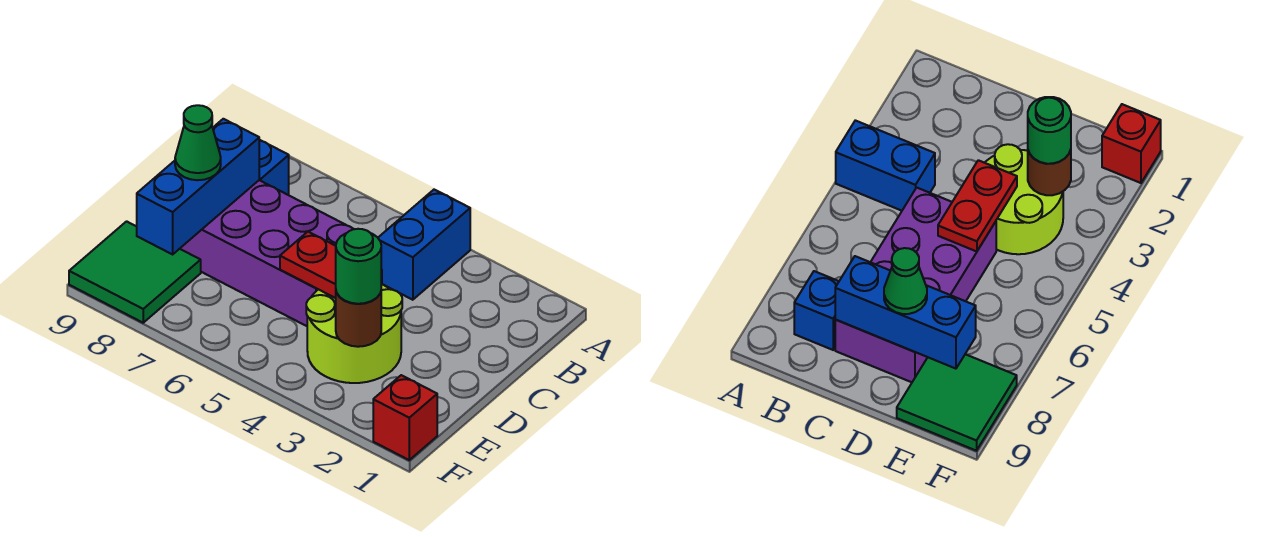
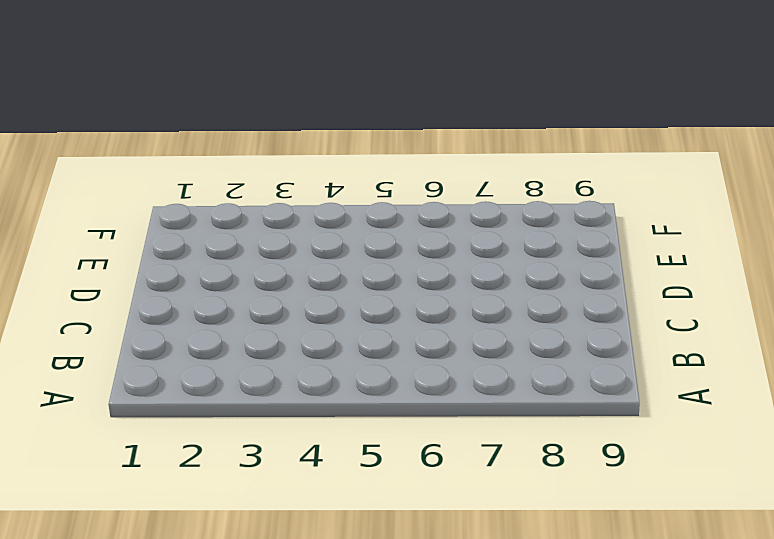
none -> blue brick A4:B4 level 1
none -> blue brick B8 level 1

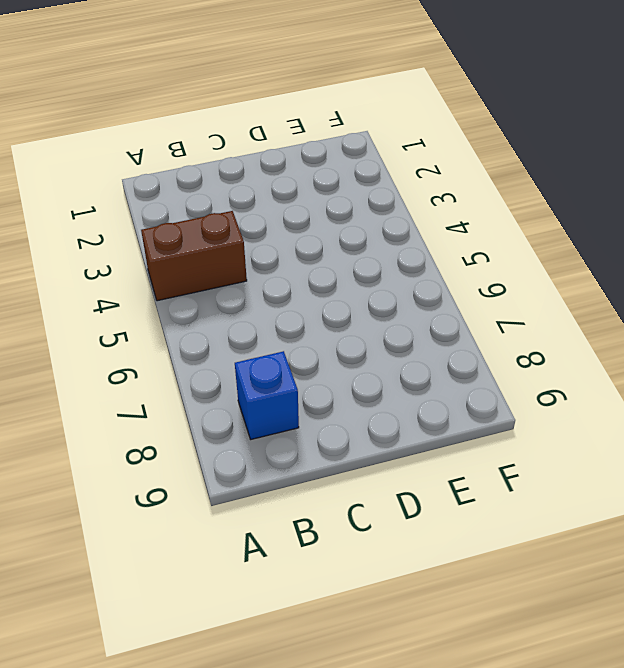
brown brick A4:B4 level 1 -> blue brick A4:B4 level 1
none -> purple brick C5:D8 level 1
none -> lime round brick D3:E4 level 1

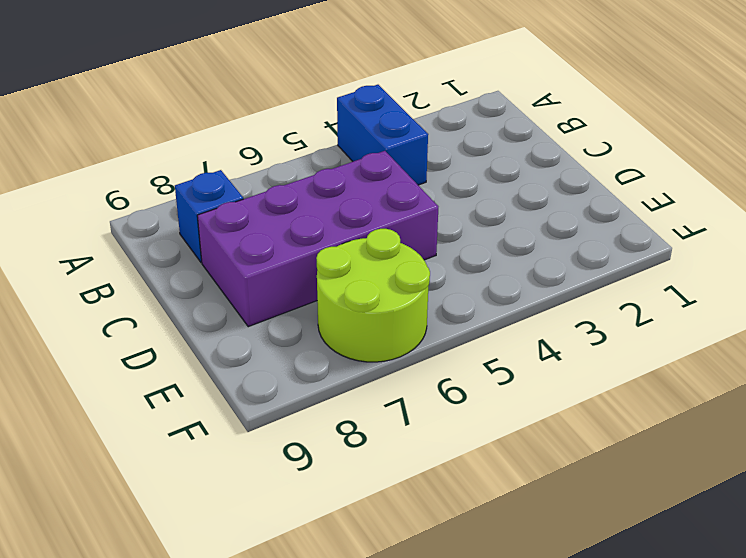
lime round brick E6:F7 level 1 -> lime round brick D3:E4 level 1
none -> green tile E8:F9 level 1
none -> red brick F1 level 1

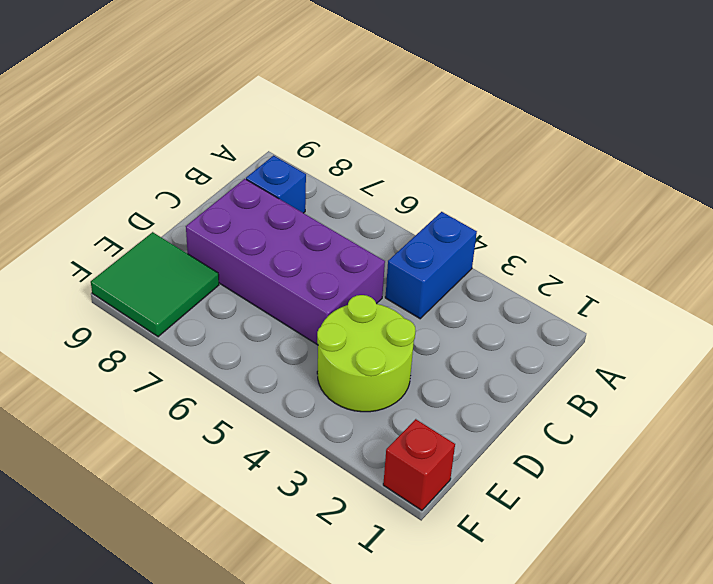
none -> blue brick C8:E8 level 2
none -> red plate D4:D5 level 2

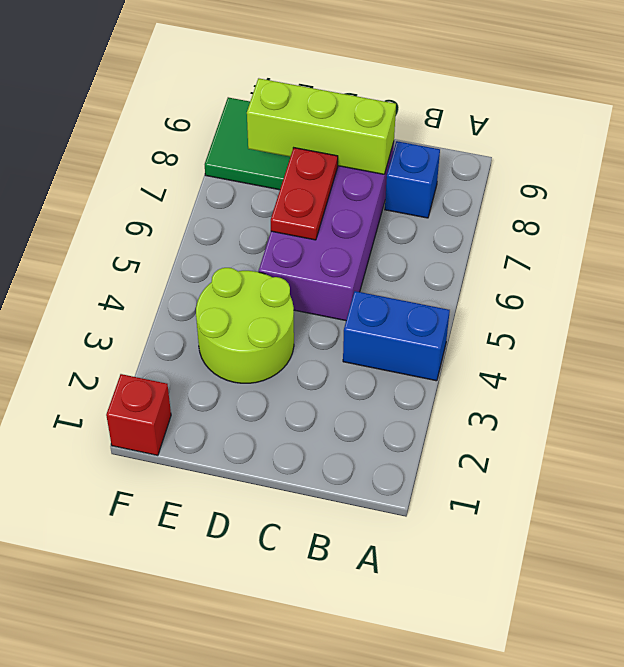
lime brick C8:E8 level 2 -> blue brick C8:E8 level 2
red plate D6:D7 level 2 -> red plate D4:D5 level 2
none -> brown round brick E3 level 2
none -> green cone D8 level 3

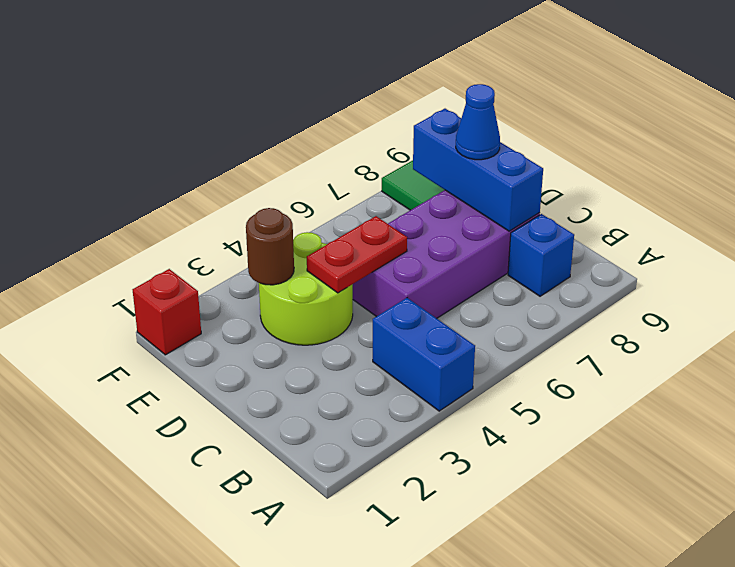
blue cone D8 level 3 -> green cone D8 level 3
none -> green round brick E3 level 3

